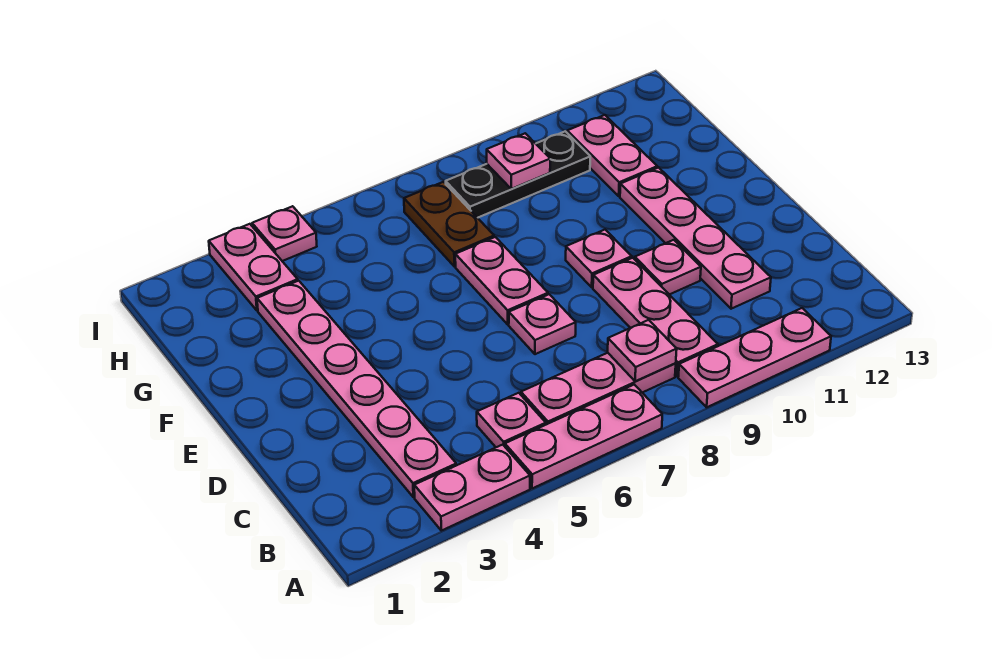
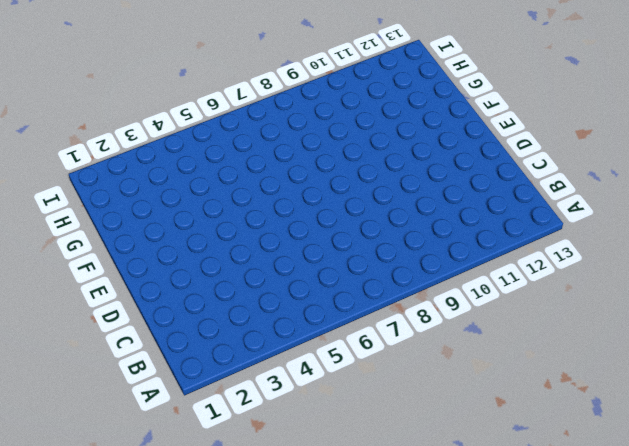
none -> pink plate A3:A4 level 1
none -> pink plate A5:A7 level 1
none -> pink plate A9:A11 level 1

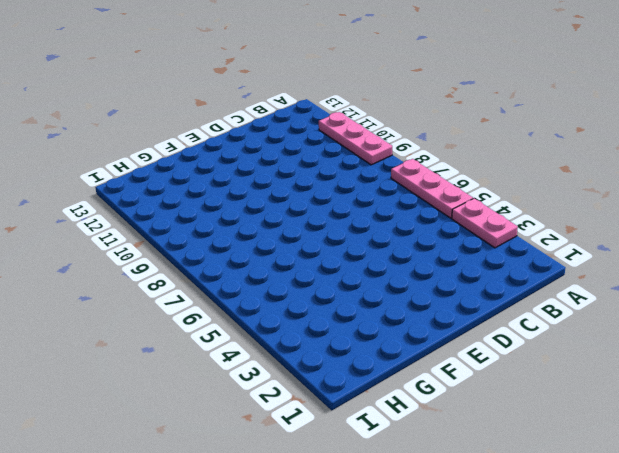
none -> pink plate B3:G3 level 1
none -> pink plate B5 level 1
none -> pink plate B6:B8 level 1

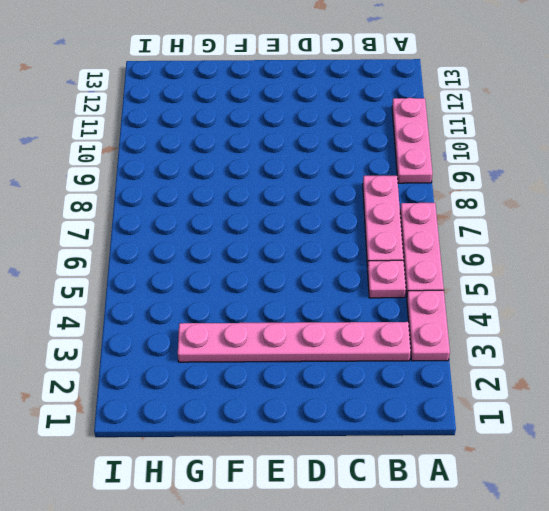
none -> pink plate B9:D9 level 1
none -> pink plate C11:F11 level 1
none -> pink plate D7 level 1

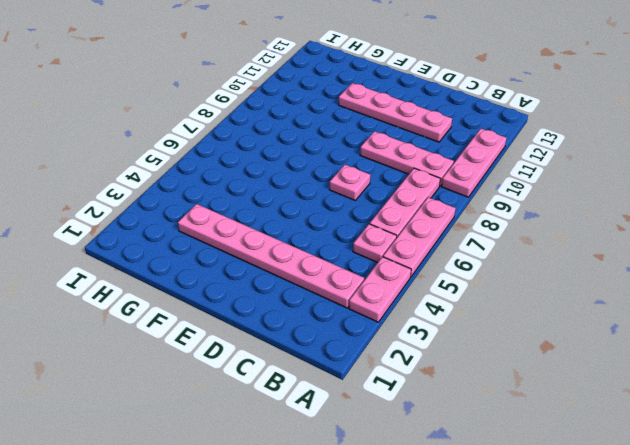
none -> pink plate D10 level 1
none -> pink plate E7:F7 level 1
none -> pink plate E9 level 1

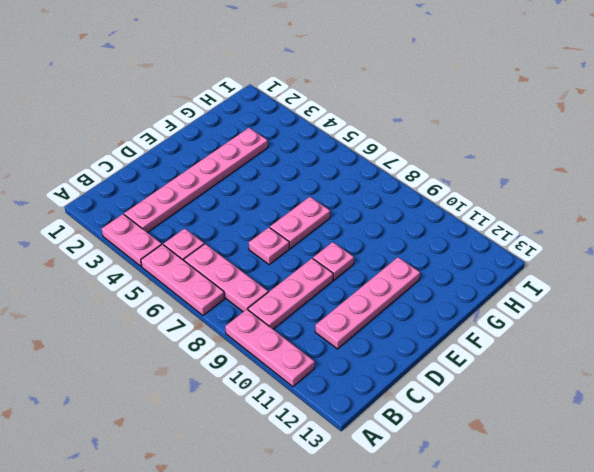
none -> pink plate D10 level 1
none -> brown plate G7:H7 level 1
none -> pink plate G11:H11 level 1

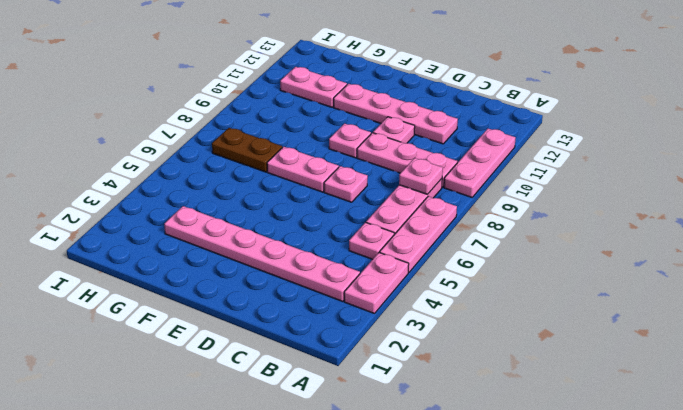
none -> pink plate H3:I3 level 1
none -> black plate H8:H10 level 1
none -> pink plate I4 level 1

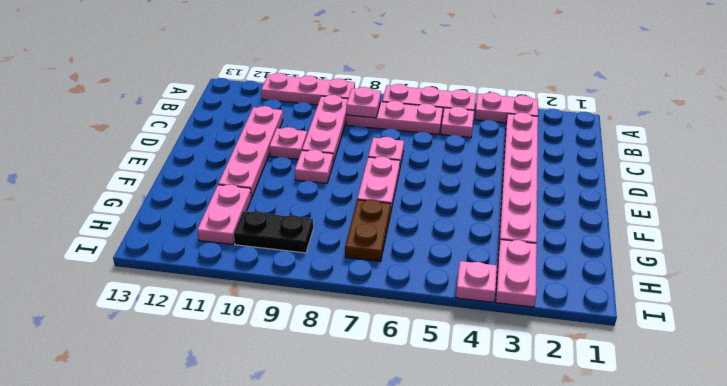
black plate H9:H10 level 1 -> black plate H8:H10 level 1
none -> pink plate H9 level 2

